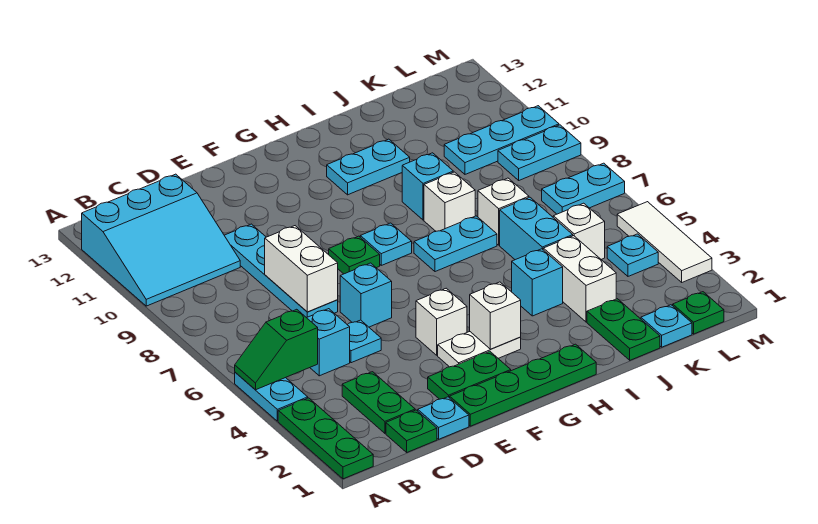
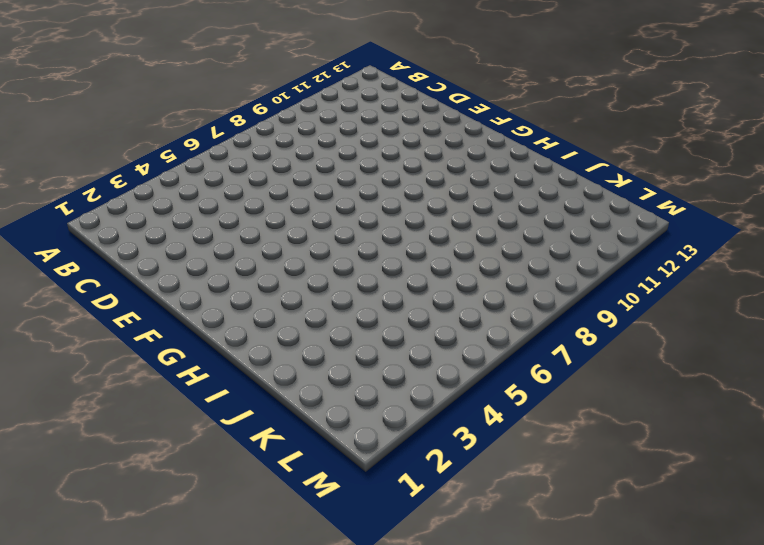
none -> green plate A1:A3 level 1
none -> cyan plate A4:A5 level 1
none -> cyan slope A10:C12 level 1 top 12
none -> green plate C1 level 1

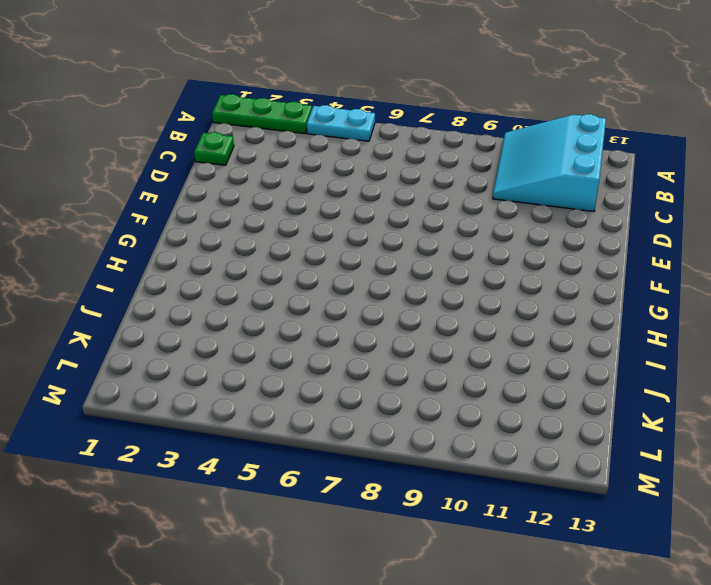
none -> green plate C2:C3 level 1
none -> cyan brick C5 level 1
none -> cyan plate D1 level 1
none -> cyan plate D5 level 1

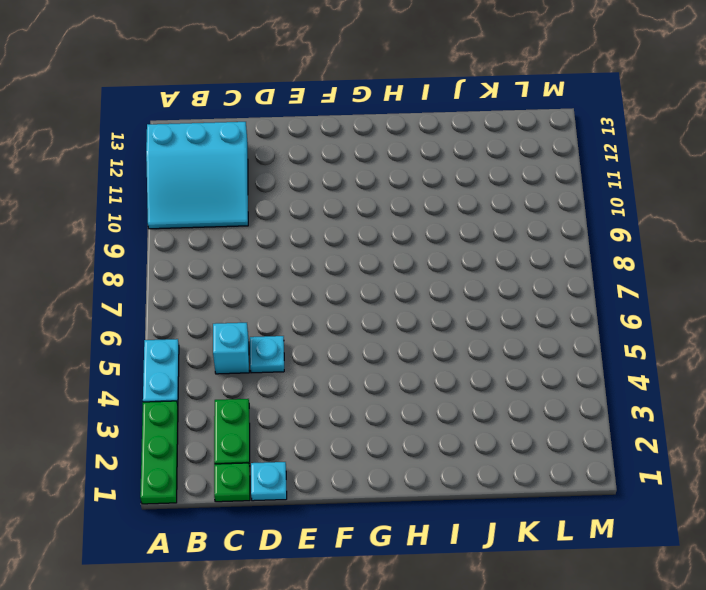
none -> cyan plate D7:D10 level 1
none -> green plate E1:H1 level 1
none -> green plate E2:F2 level 1
none -> cyan brick E6 level 1

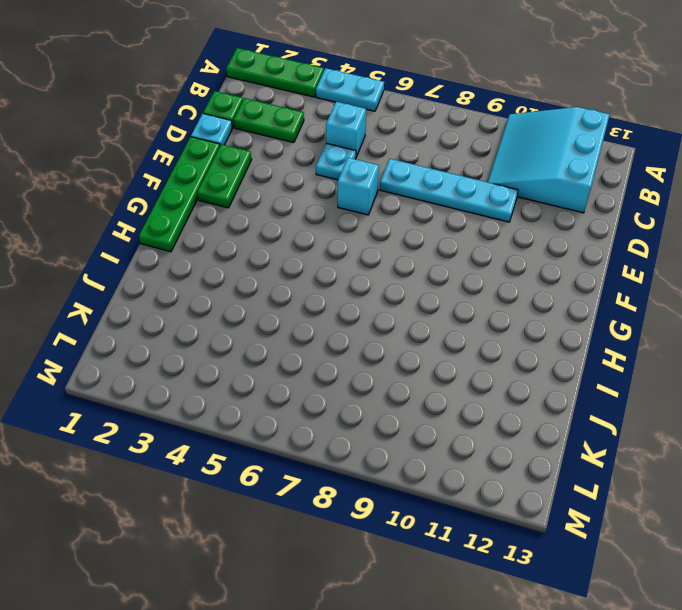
none -> white plate F3:G3 level 1
none -> white brick F4 level 1
none -> green plate F8 level 1
none -> cyan plate G8 level 1

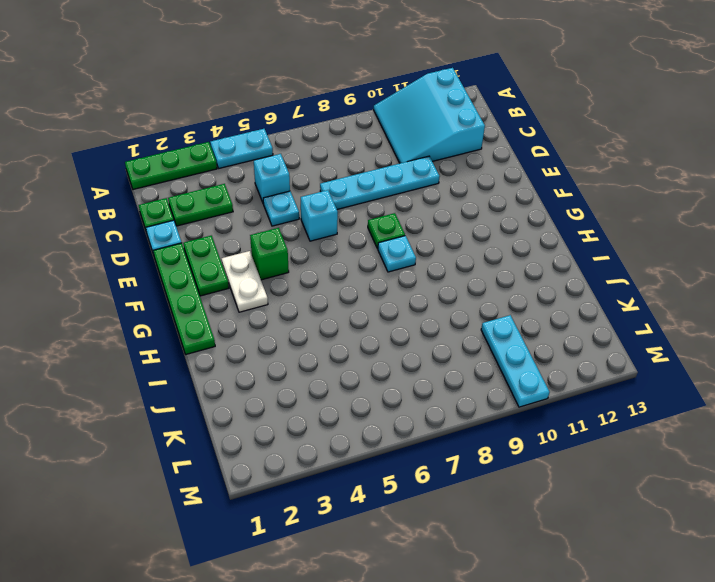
green brick F4 level 1 -> white brick F4 level 1
none -> cyan plate H7:I7 level 1
none -> cyan plate H11:I11 level 1
none -> cyan brick I4 level 1
none -> white brick I8 level 1

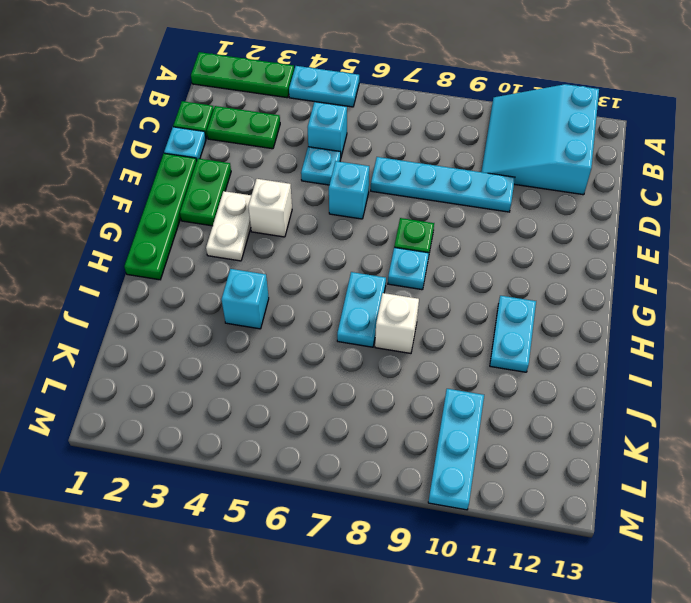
none -> cyan brick I9 level 1
none -> green plate J1:J2 level 1
none -> white brick J3:J4 level 1
none -> cyan brick J5:J6 level 1

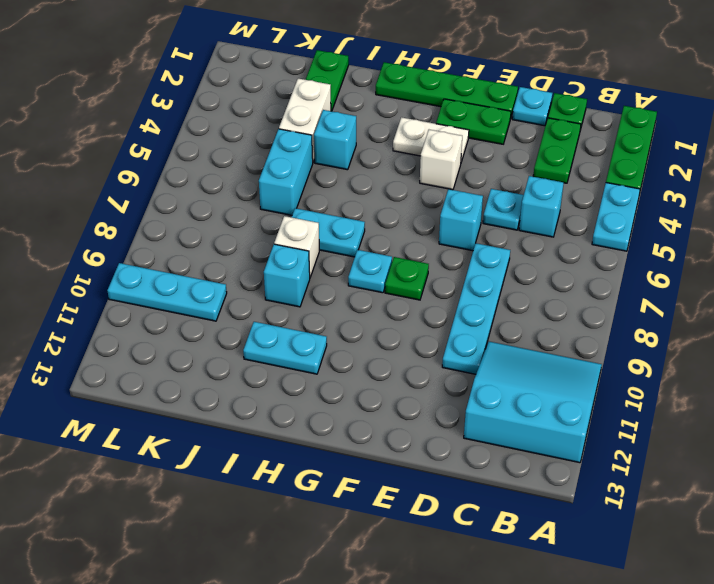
none -> white brick J7 level 1
none -> cyan plate K1 level 1
none -> white brick K5 level 1
none -> green plate L1 level 1

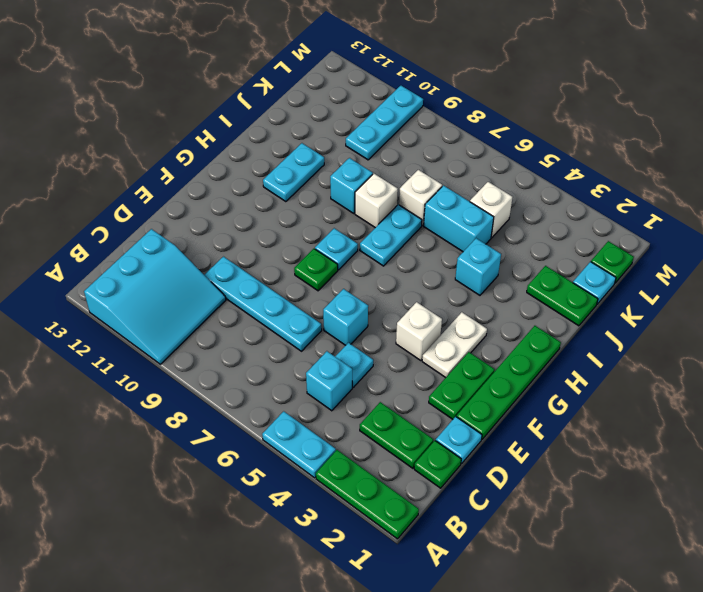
none -> white brick J3:J4 level 1
none -> cyan plate L4 level 1
none -> cyan plate L7:M7 level 1
none -> cyan plate L9:M9 level 1

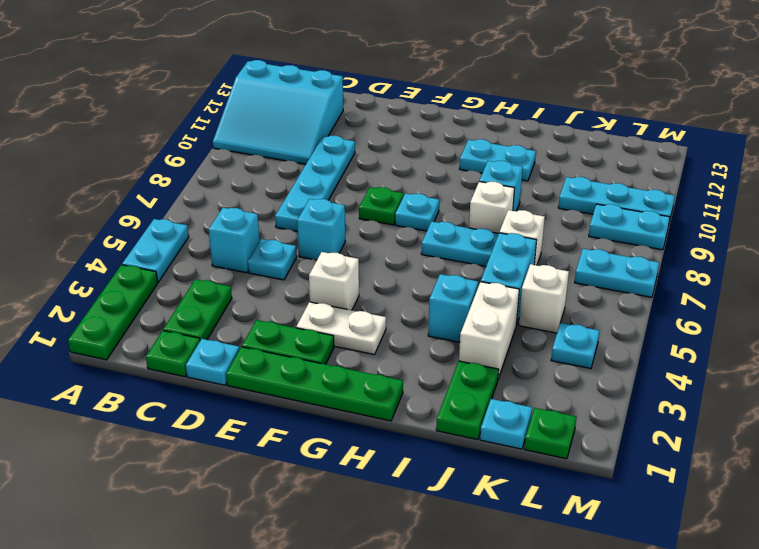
none -> white tile M3:M5 level 1
none -> green slope A5:B5 level 2 top B
none -> white brick D7:D8 level 2
none -> white brick G3 level 2

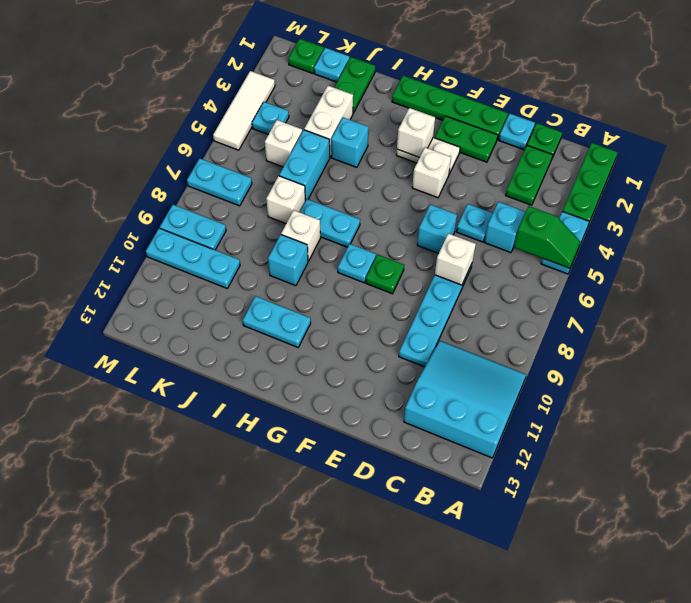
white brick D7 level 2 -> white brick D7:D8 level 2

